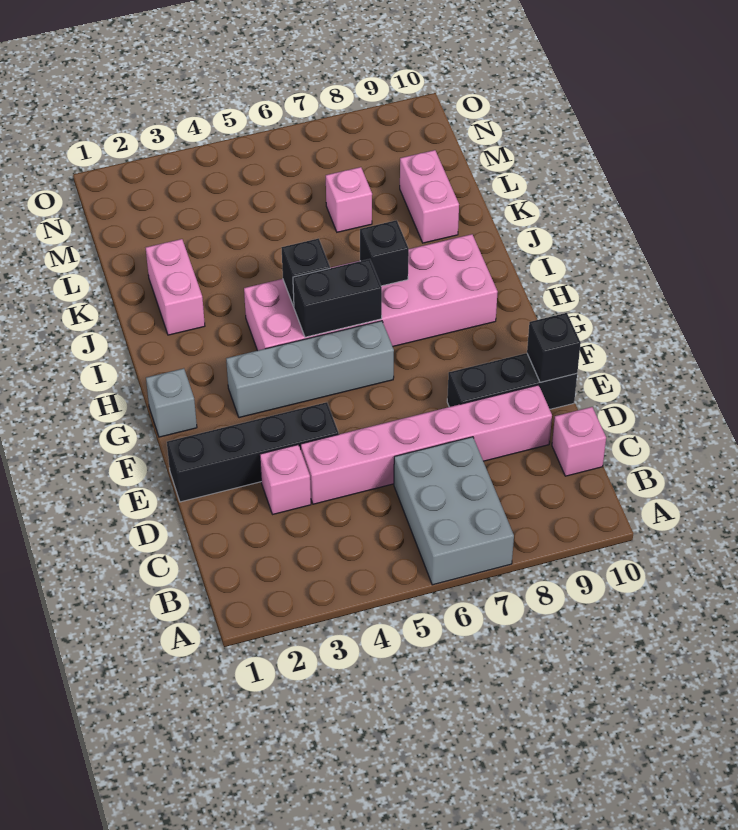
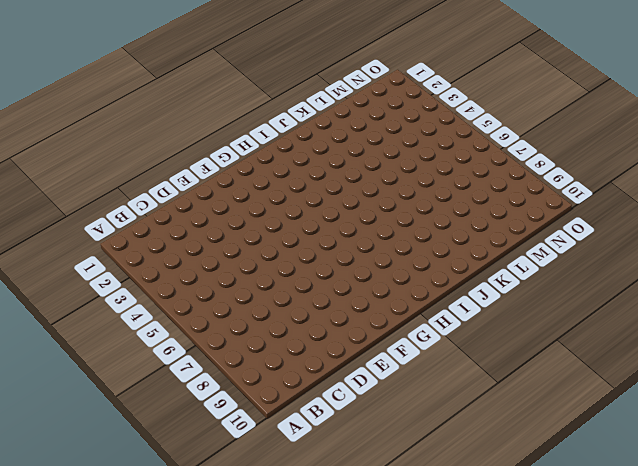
none -> grey brick A6:C7 level 1
none -> pink brick C10 level 1
none -> pink brick D3 level 1

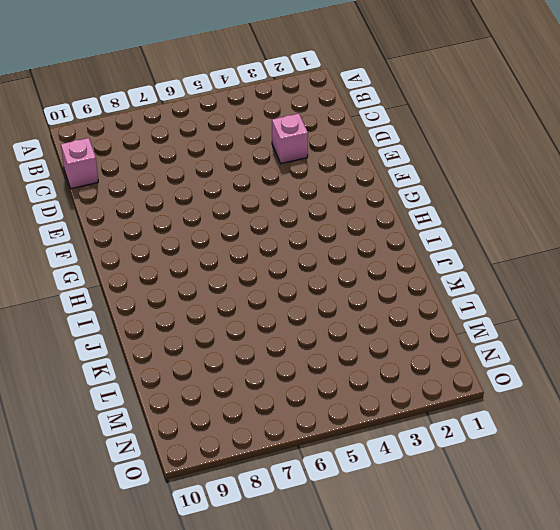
none -> grey brick A6:C7 level 1
none -> pink brick D4:D9 level 1
none -> black brick E1:E4 level 1

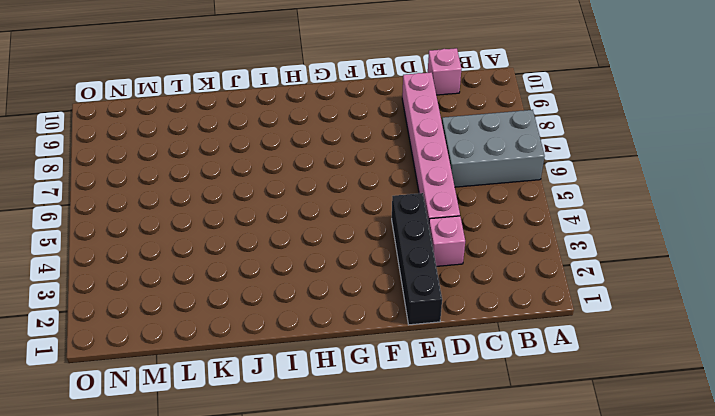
none -> black brick E8:E10 level 1
none -> grey brick G1 level 1
none -> grey brick G3:G6 level 1

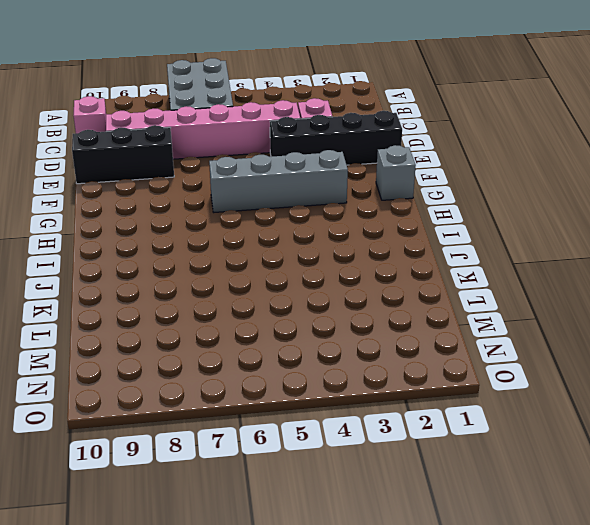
none -> pink brick H4:I9 level 1
none -> pink brick J2:K2 level 1
none -> pink brick K9:L9 level 1

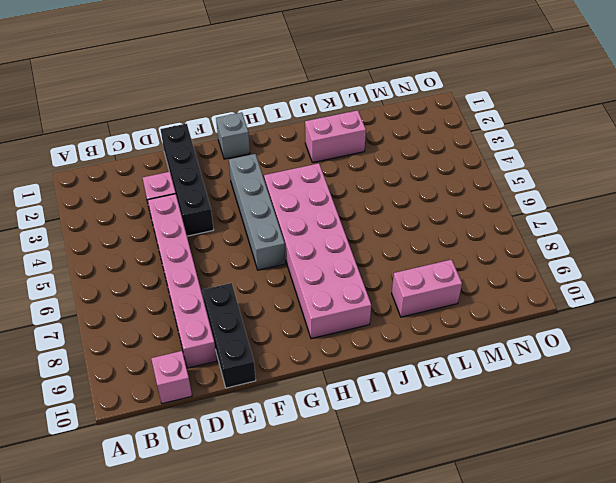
none -> grey brick A6:C7 level 1
none -> pink brick L7 level 1
none -> black brick E10 level 2

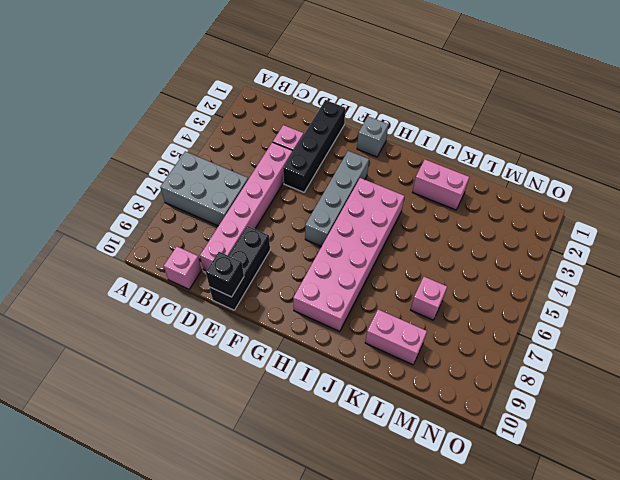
none -> black brick H5:H6 level 2
none -> black brick I5 level 2
none -> black brick I7 level 2

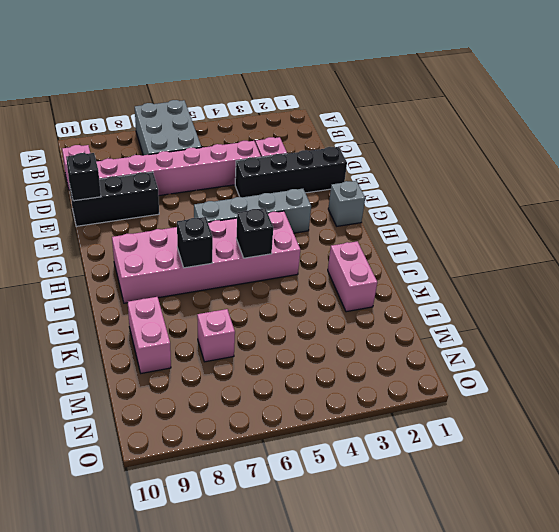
none -> black brick H5:H6 level 2

